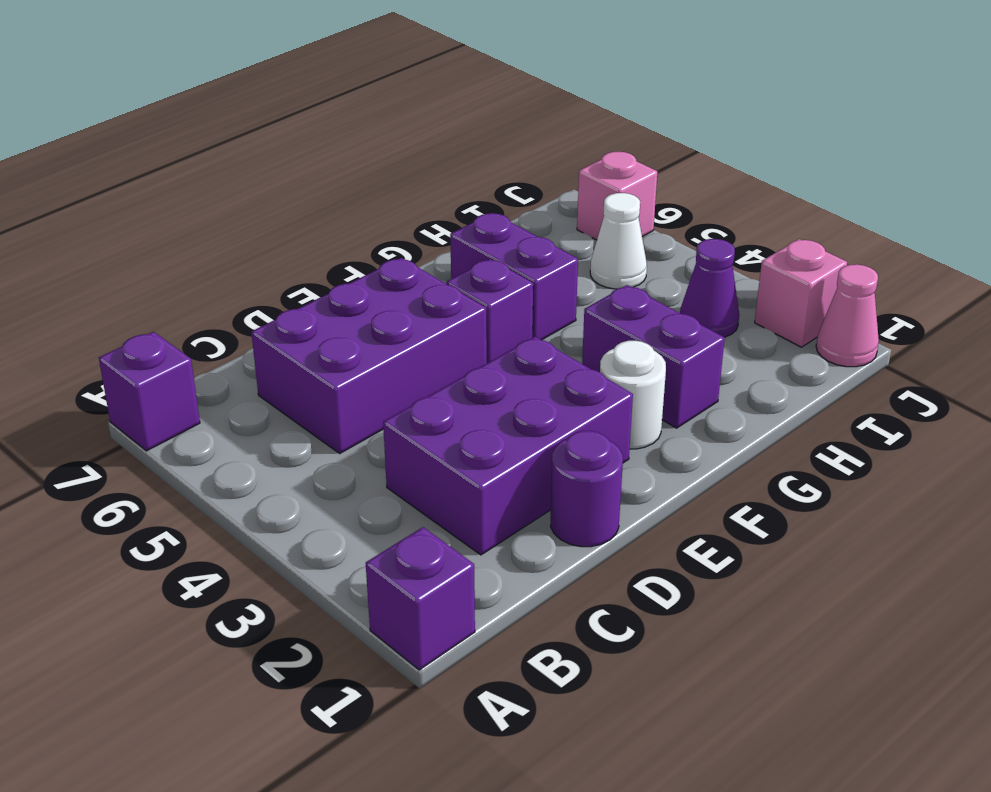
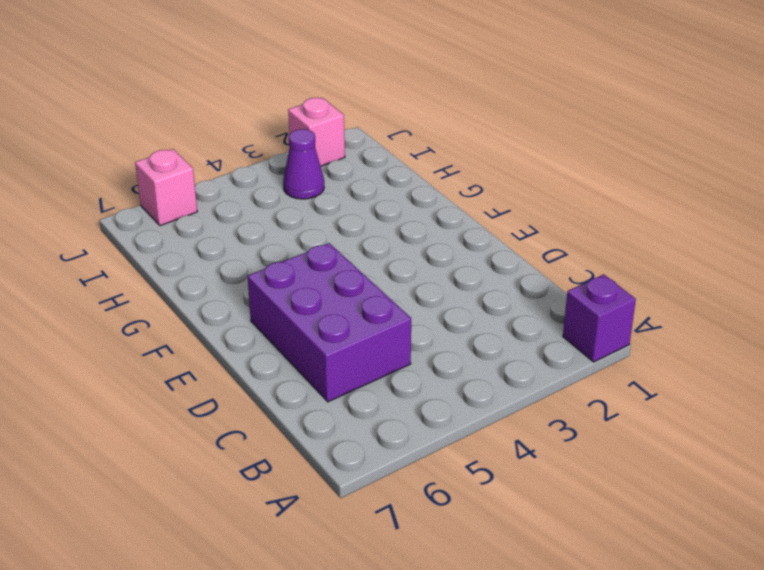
none -> purple brick A7 level 1
none -> purple brick C2:E3 level 1
none -> purple round brick D1 level 1

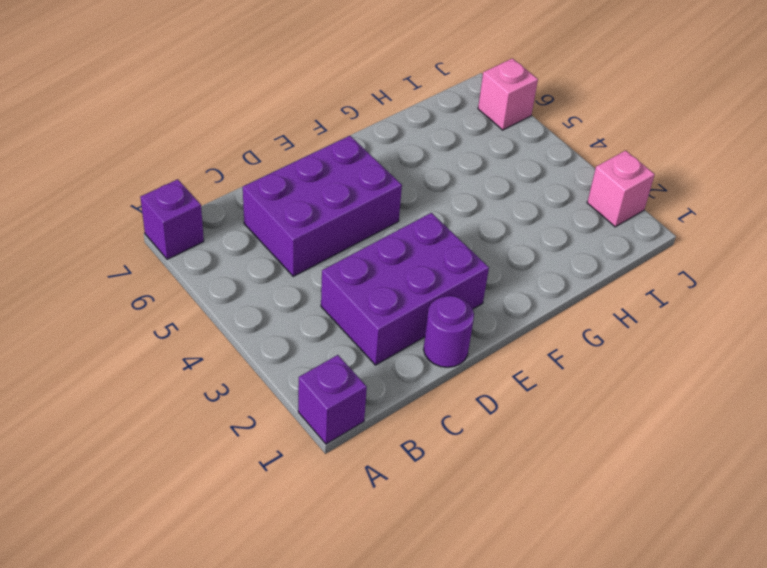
none -> white round brick F2 level 1
none -> purple brick F5 level 1
none -> purple brick G2:G3 level 1

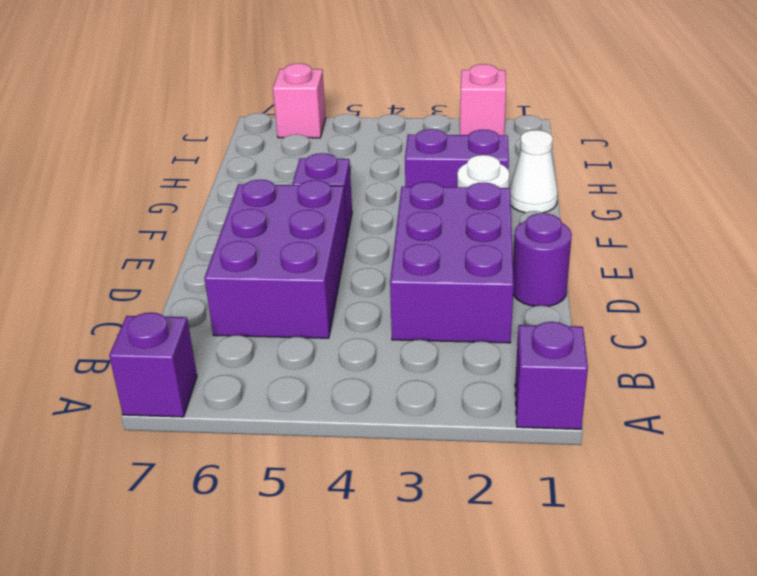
white cone G1 level 1 -> white cone I5 level 1
none -> purple brick G5:G6 level 1
none -> purple cone I3 level 1
none -> pink cone J1 level 1

